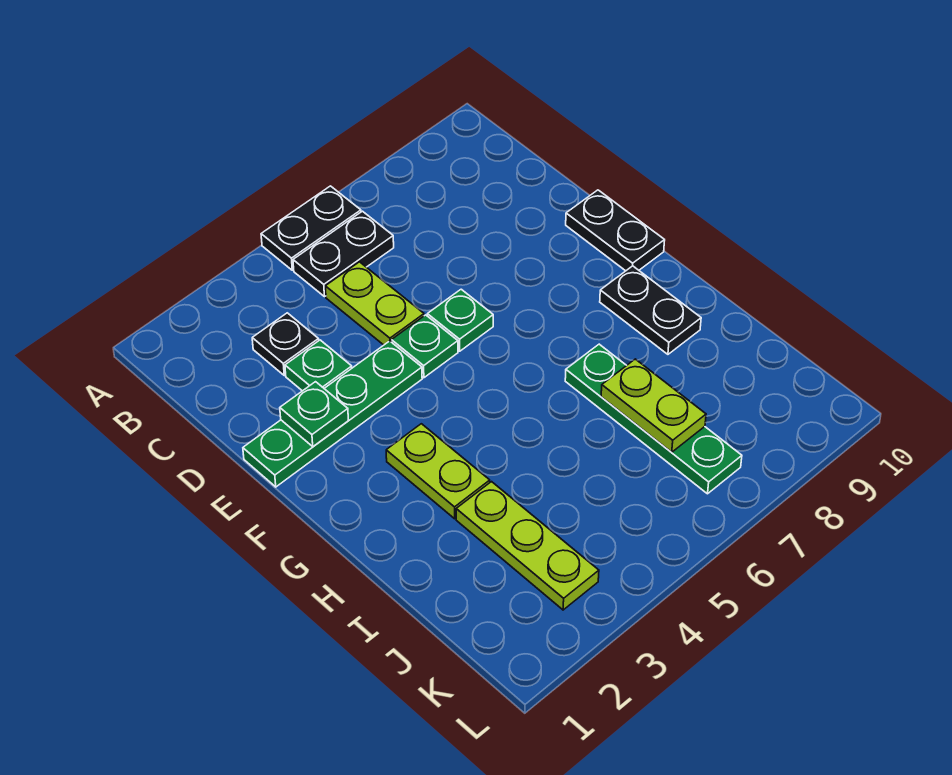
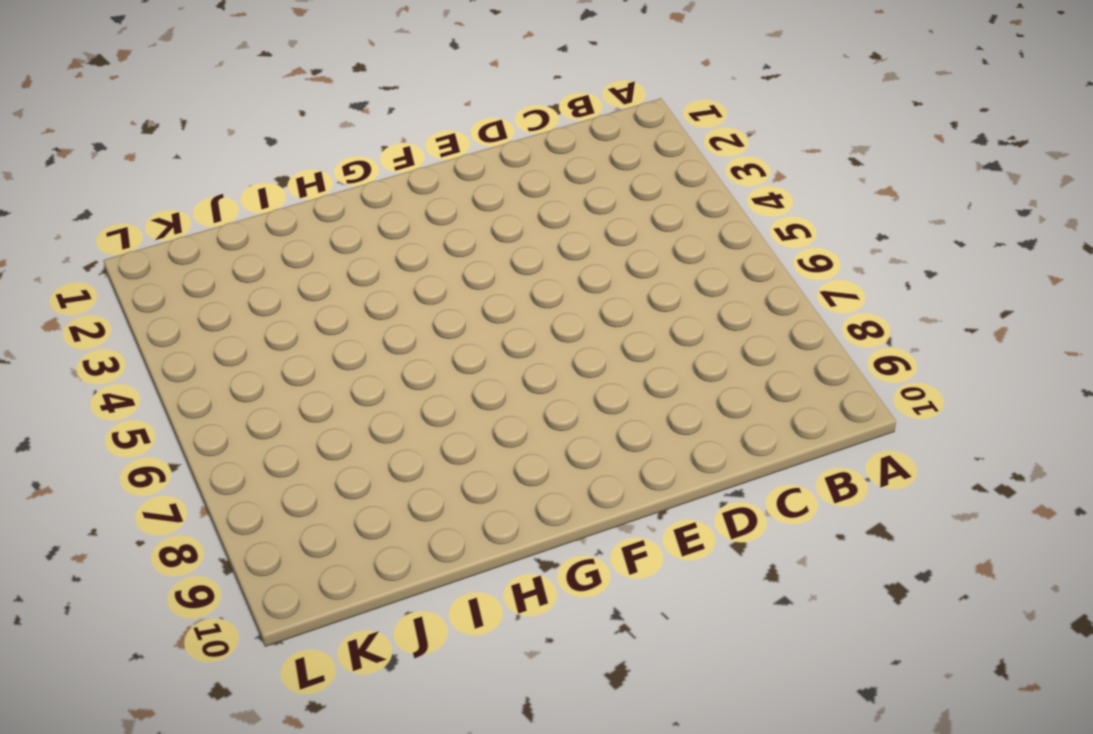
none -> black plate A5:A6 level 1
none -> black plate B5:B6 level 1
none -> black plate C3 level 1

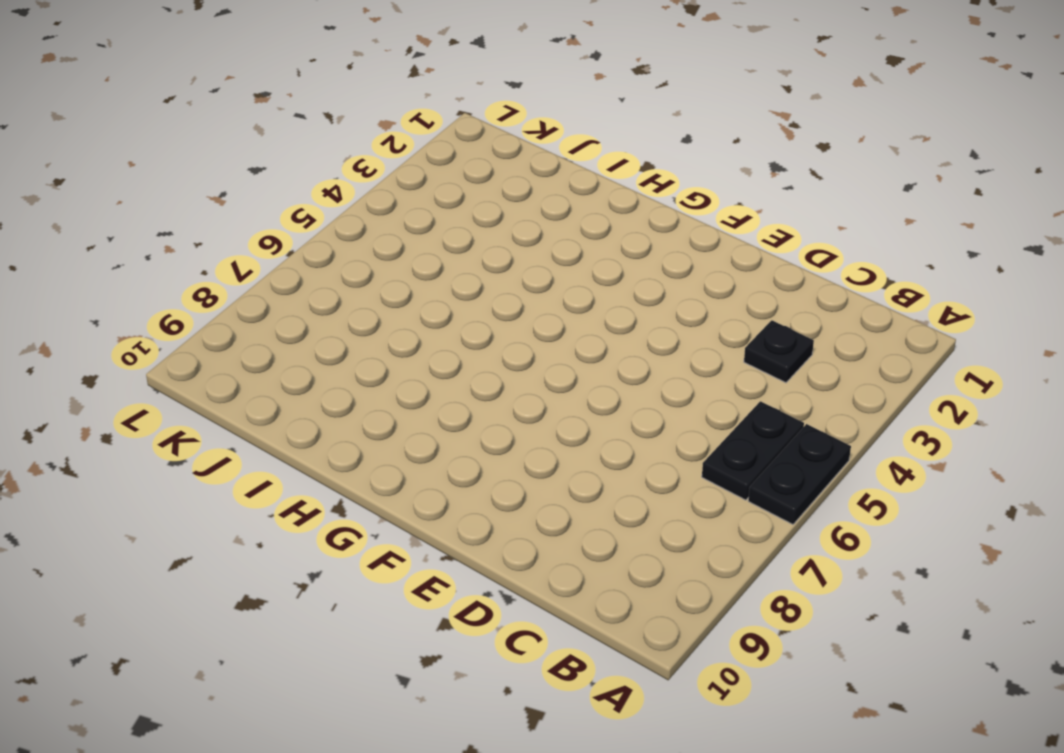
none -> lime plate C5:D5 level 1
none -> green plate D3 level 1
none -> green plate E1:E4 level 1

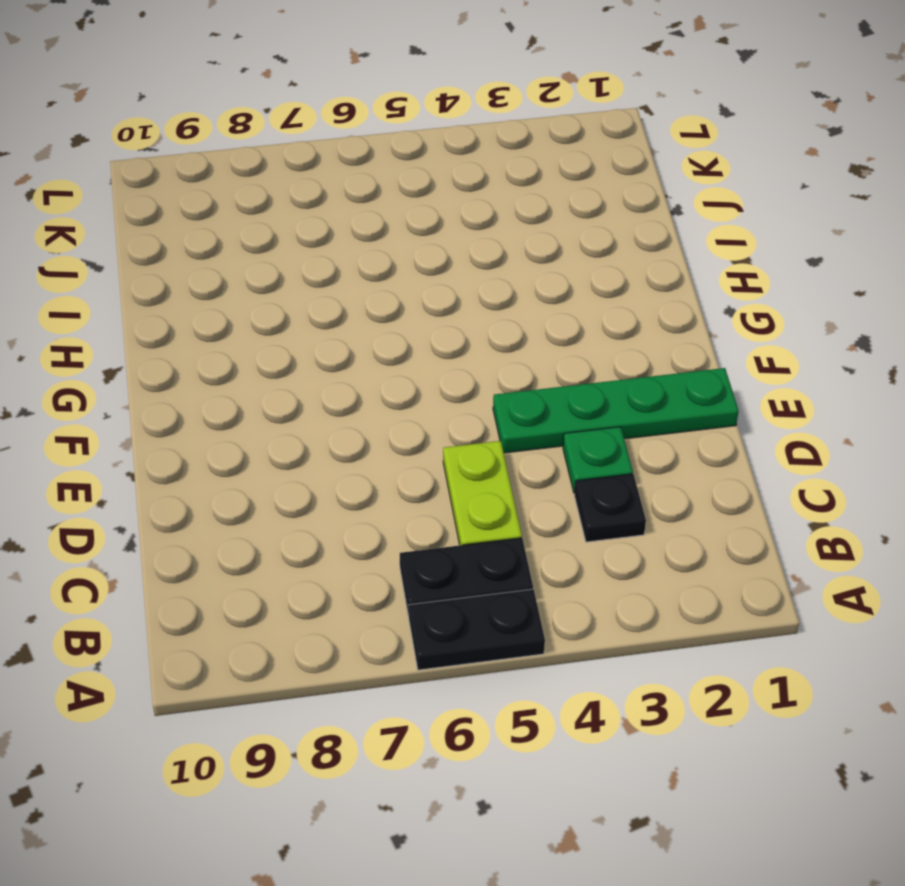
none -> green plate E5 level 1
none -> green plate E6 level 1
none -> black plate E10:F10 level 1

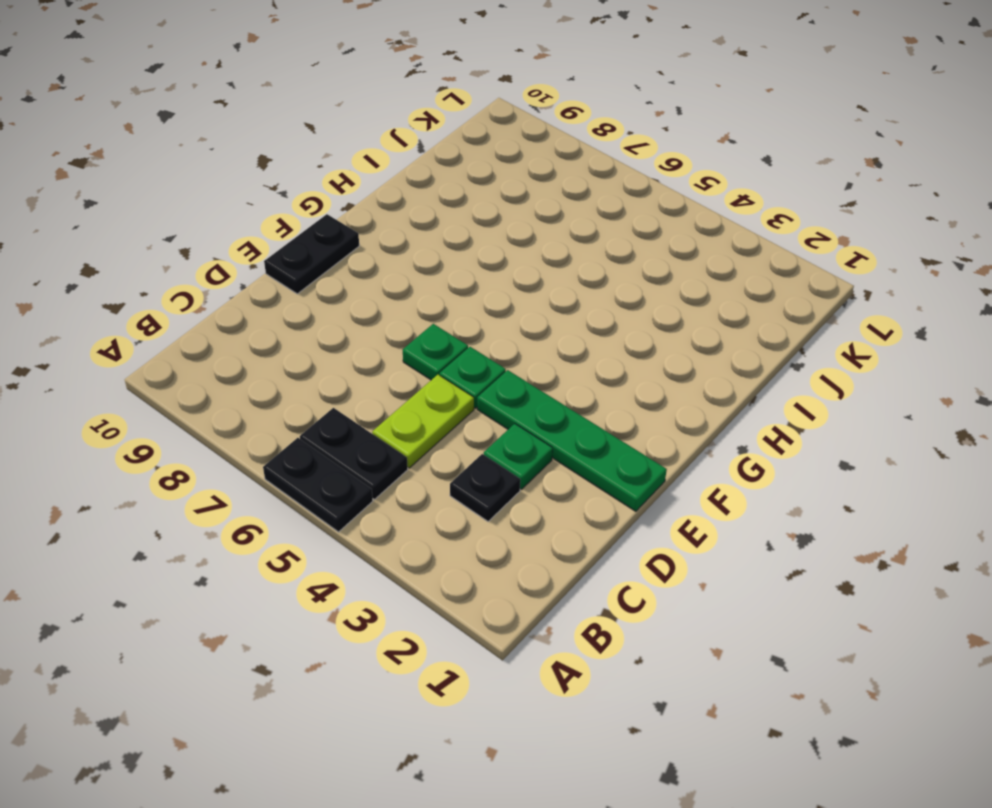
none -> lime plate G3:H3 level 1
none -> black plate G9:H9 level 1
none -> green plate H7:K7 level 1

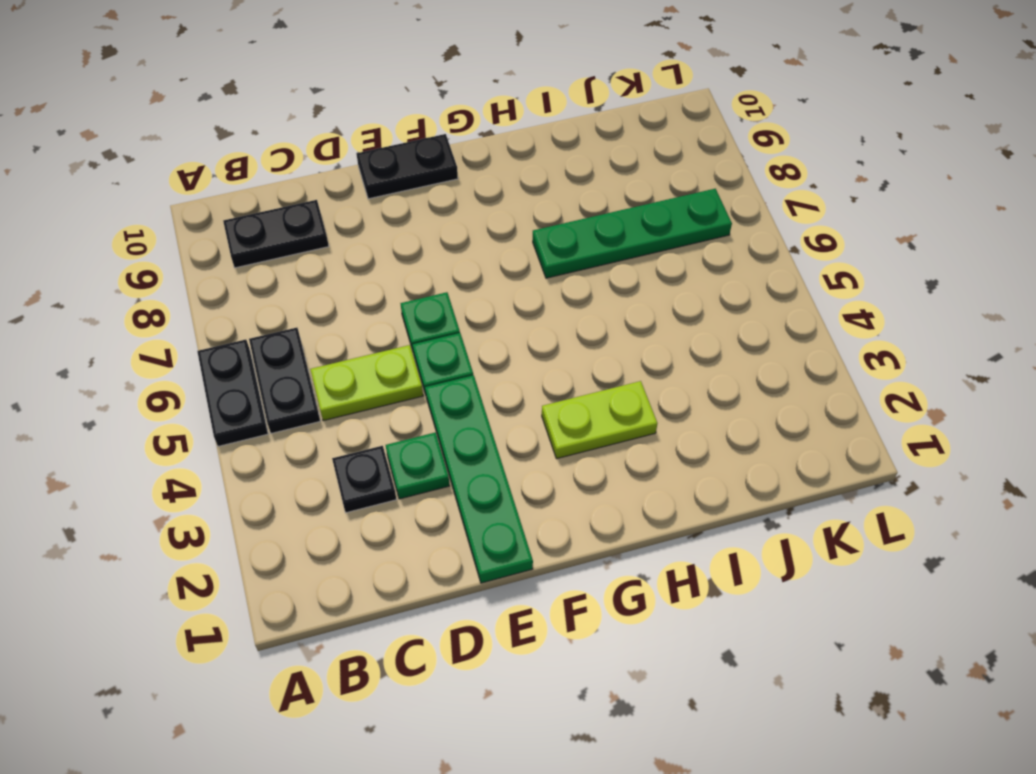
black plate B9:C9 level 1 -> black plate G9:H9 level 1
none -> lime plate I3:K3 level 1
none -> green plate E2 level 2
none -> lime plate I7:J7 level 2

